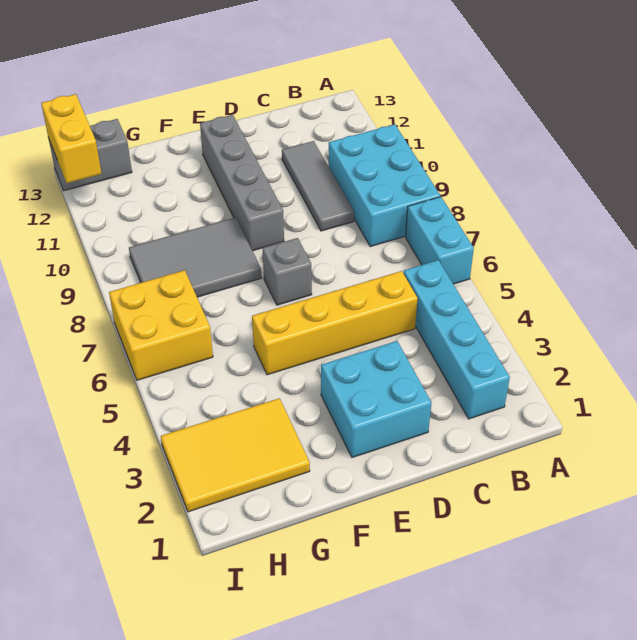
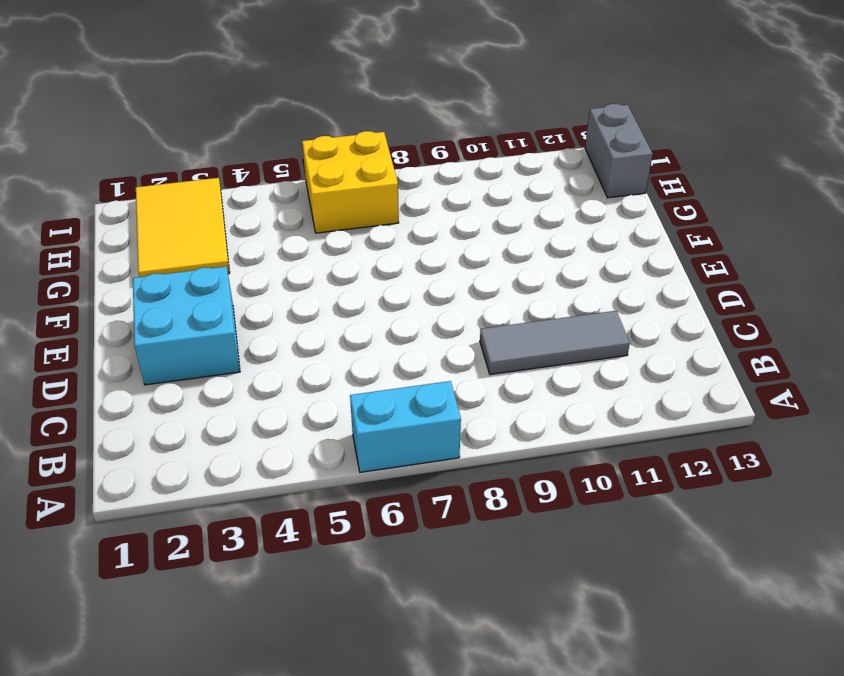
none -> cyan brick A8:B10 level 1
none -> cyan brick B2:B5 level 1
none -> yellow brick C5:F5 level 1

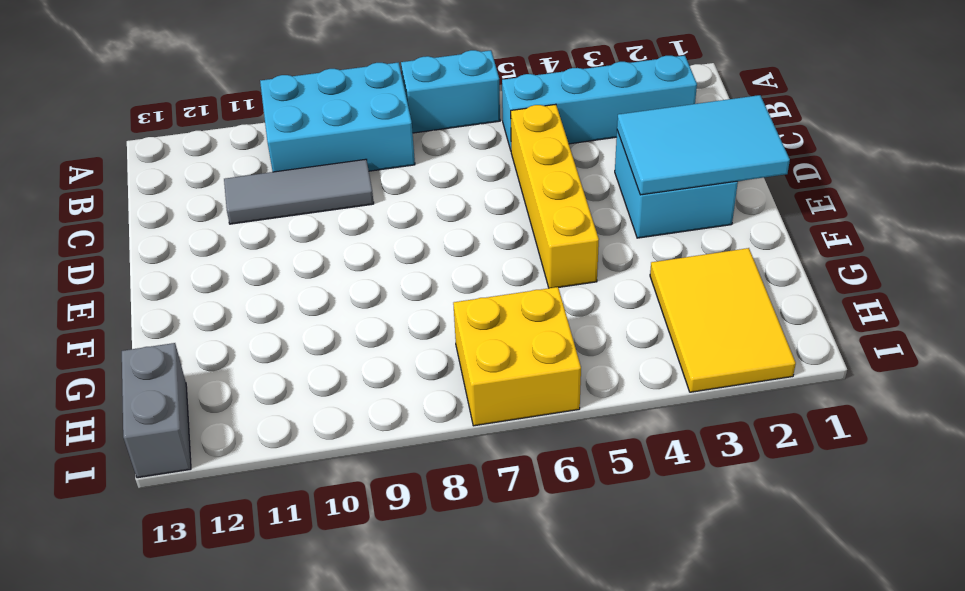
cyan tile D1:E3 level 2 -> none
none -> grey brick E7 level 1
none -> grey brick E9:E12 level 1
none -> grey tile F8:H9 level 1

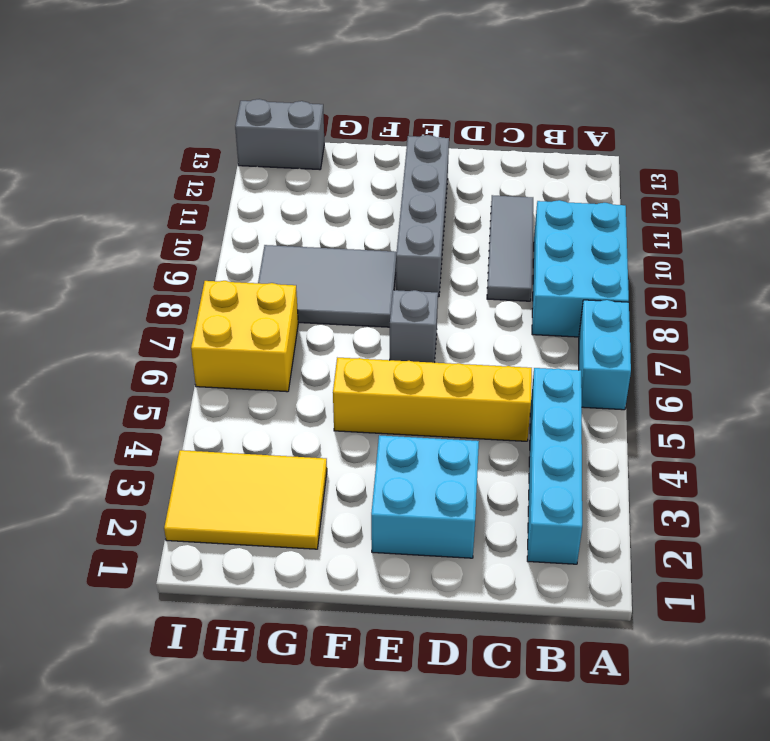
none -> yellow brick I12:I13 level 2

